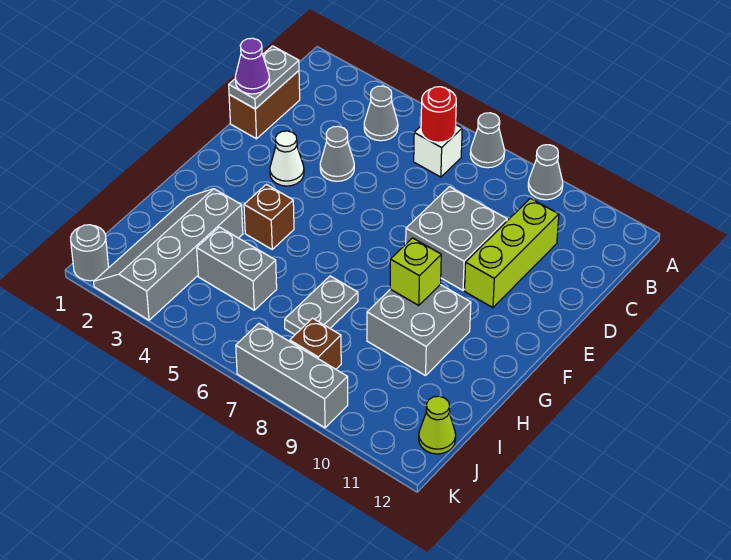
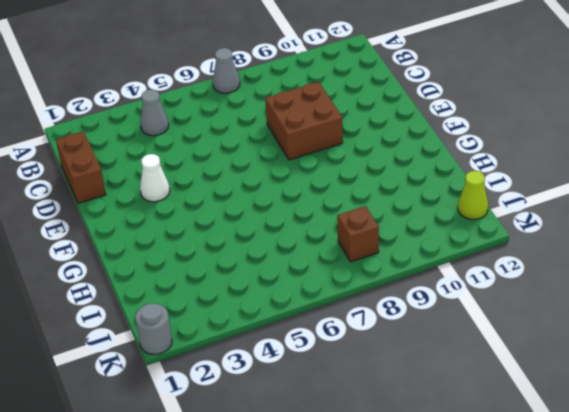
brown brick D8:E9 level 1 -> grey brick D8:E9 level 1
none -> grey cone A9 level 1
none -> white brick B6 level 1
none -> lime brick C10:E10 level 1

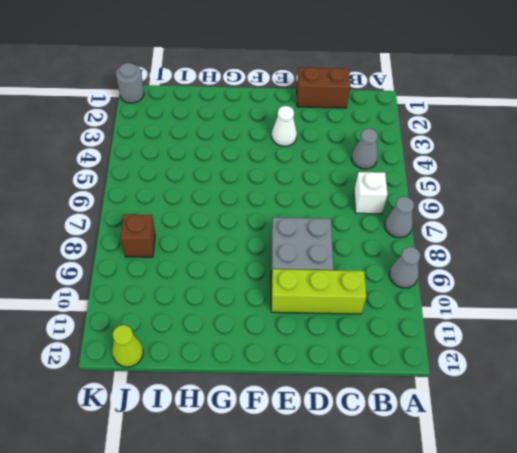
none -> grey cone D4 level 1
none -> brown brick G4 level 1
none -> grey brick G9:H10 level 1

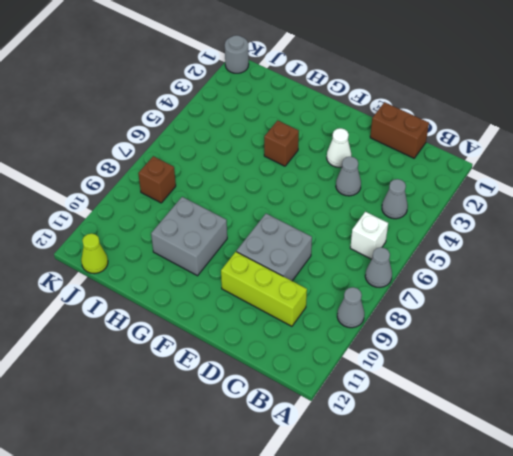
none -> grey slope H2:K3 level 1 top 3
none -> grey plate H7:I7 level 1
none -> grey brick I4:I5 level 1

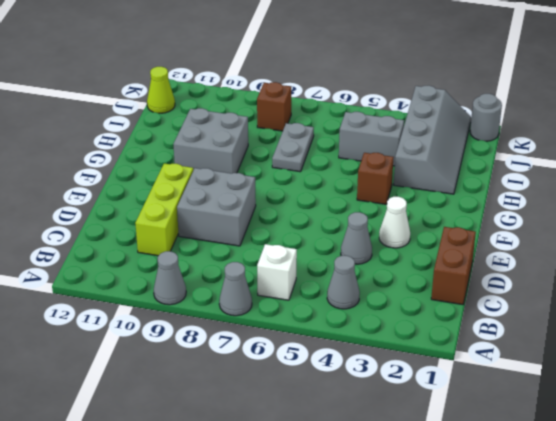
none -> grey brick K7:K9 level 1
none -> red round brick B6 level 2
none -> grey plate C1:D1 level 2

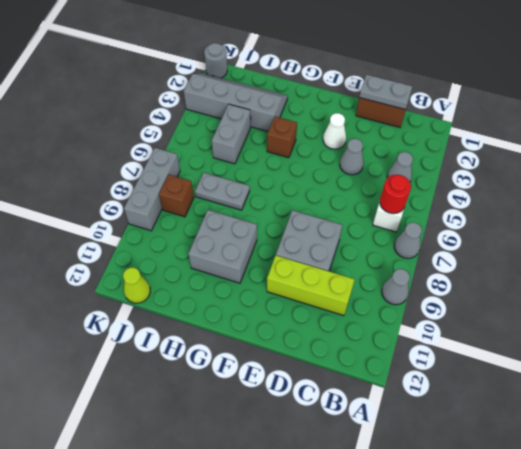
none -> lime brick G9 level 2
none -> purple cone D1 level 3

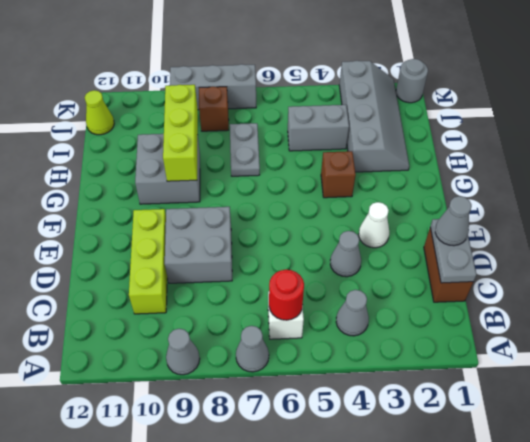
grey cone D1 level 3 -> purple cone D1 level 3
lime brick G9:I9 level 2 -> lime brick G9 level 2

